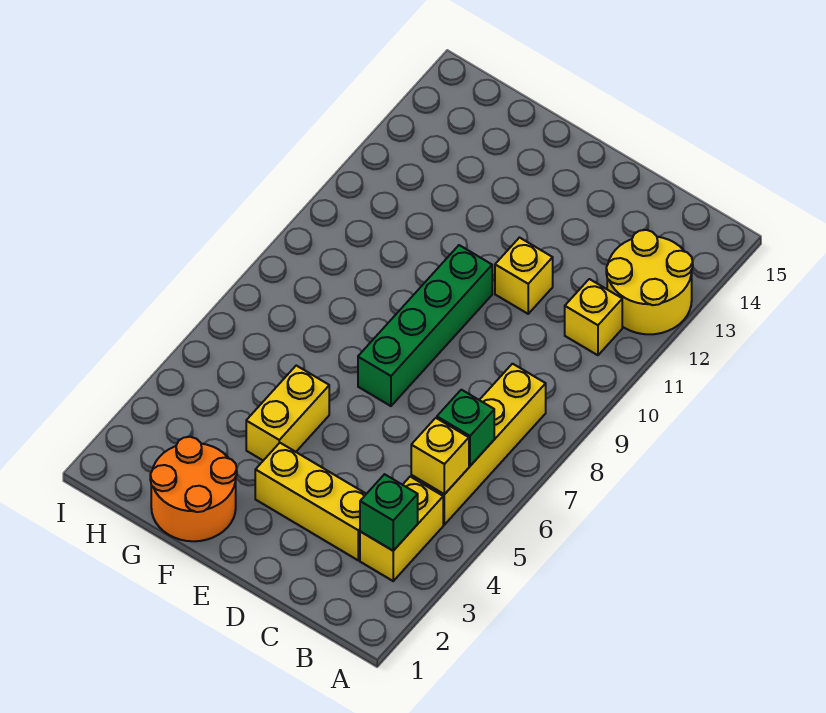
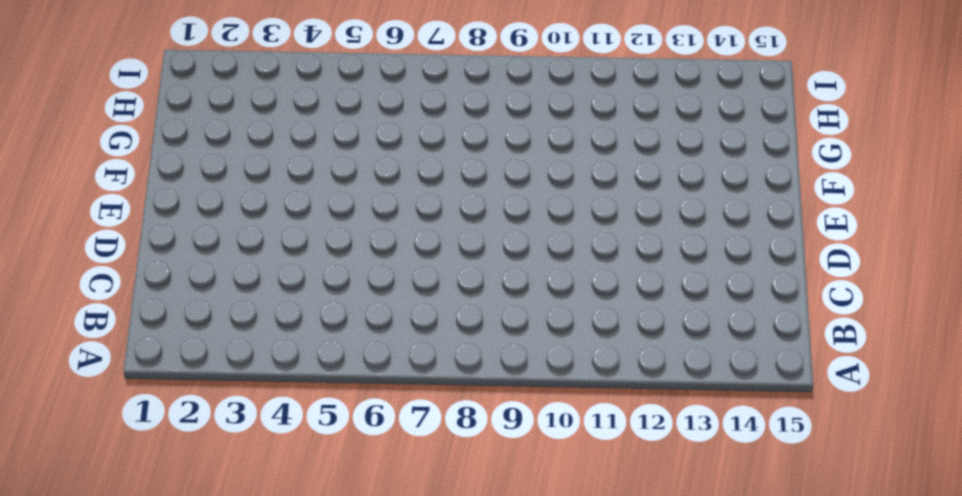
none -> yellow round brick A12:B13 level 1
none -> yellow brick B3:B4 level 1
none -> yellow brick B5:B8 level 1

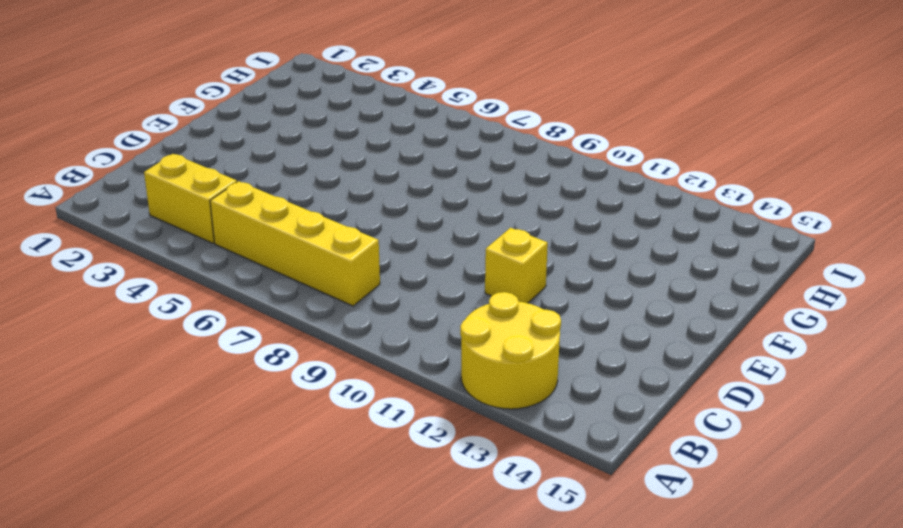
none -> yellow brick B11 level 1
none -> yellow brick C3:E3 level 1
none -> green brick E7:E10 level 1

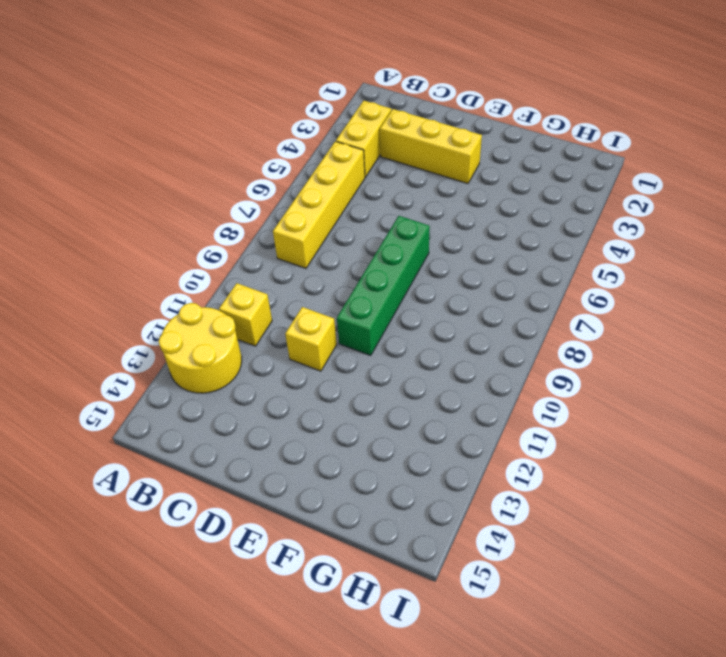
none -> orange round brick F1:G2 level 1
none -> yellow brick F4:F5 level 1
none -> green brick B3 level 2

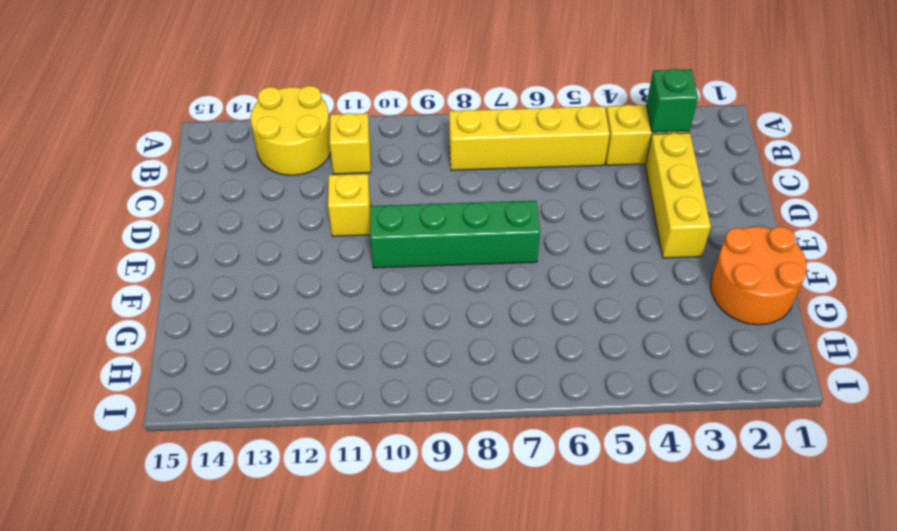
none -> yellow brick F4:F5 level 1
none -> yellow brick B5 level 2
none -> green brick B6 level 2

